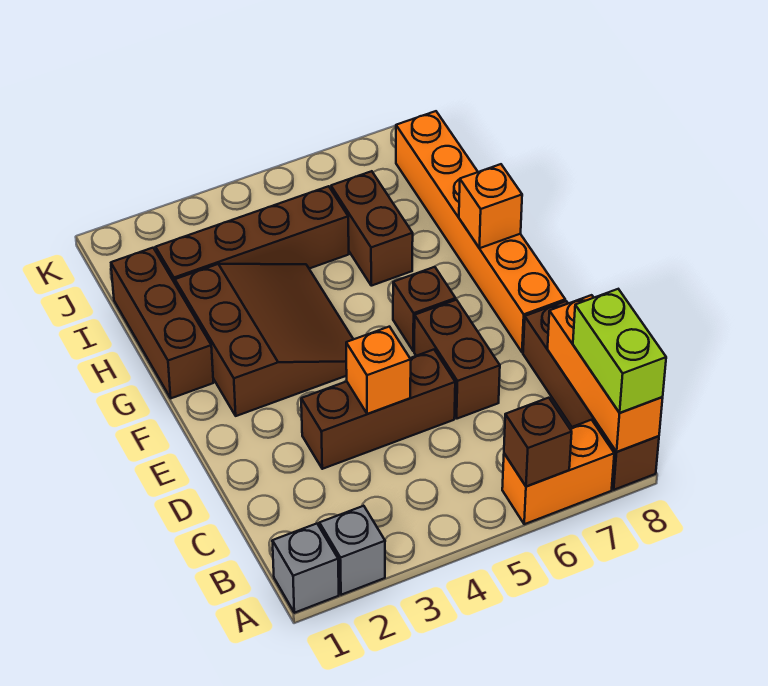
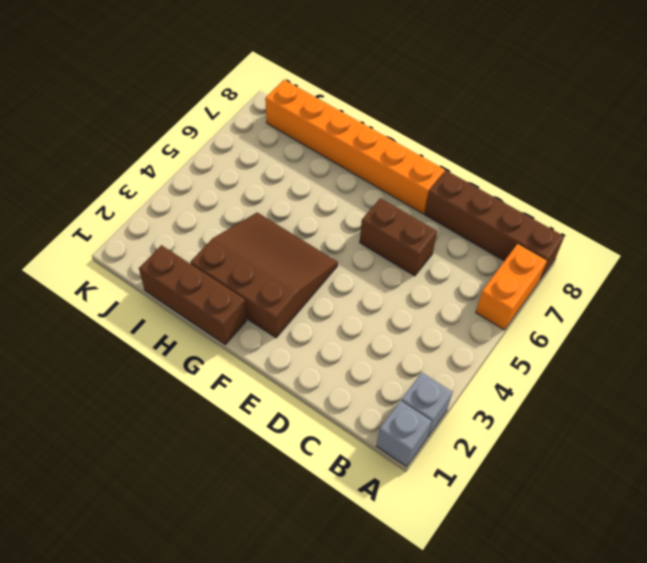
none -> brown brick D3:D5 level 1
none -> brown brick F6 level 1
none -> brown brick H6:I6 level 1

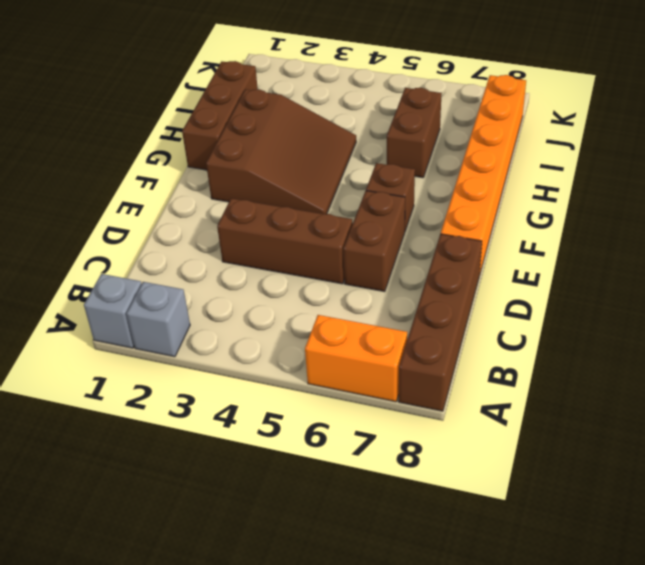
none -> brown brick I2:I5 level 1
none -> brown brick A6 level 2
none -> orange brick A8:C8 level 2

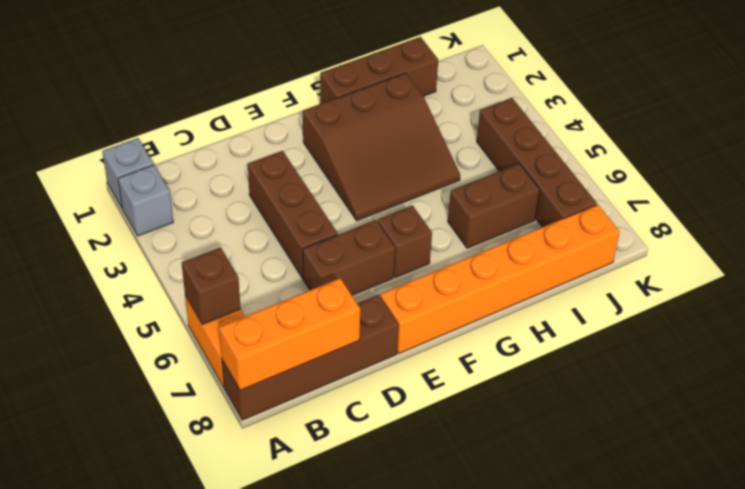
brown brick J4:J7 level 1 -> brown brick I2:I5 level 1
none -> orange brick D4 level 2
none -> orange brick G8 level 2
none -> lime brick A8:B8 level 3

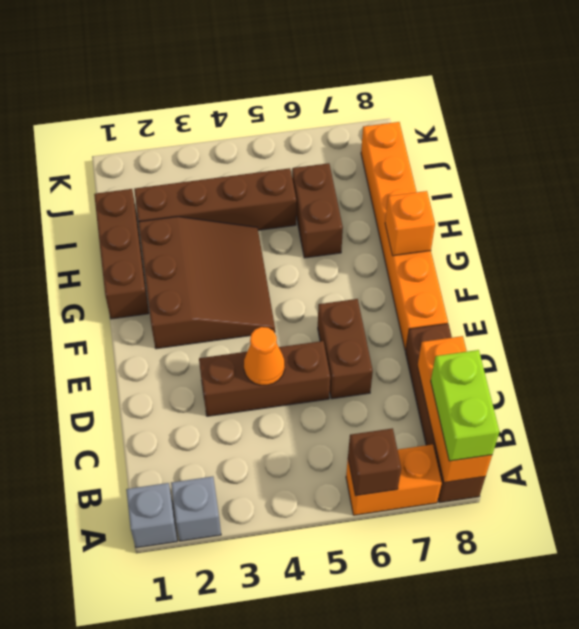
orange cone D4 level 2 -> orange brick D4 level 2
none -> brown brick F6 level 1

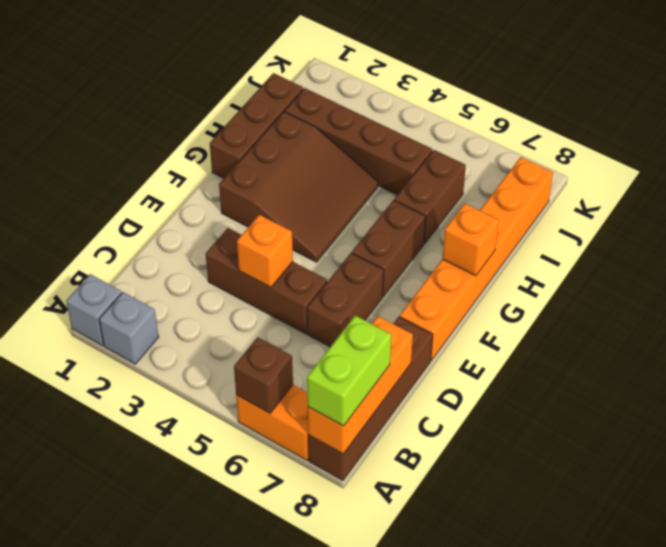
brown brick F6:G6 level 1 -> brown brick F6 level 1

